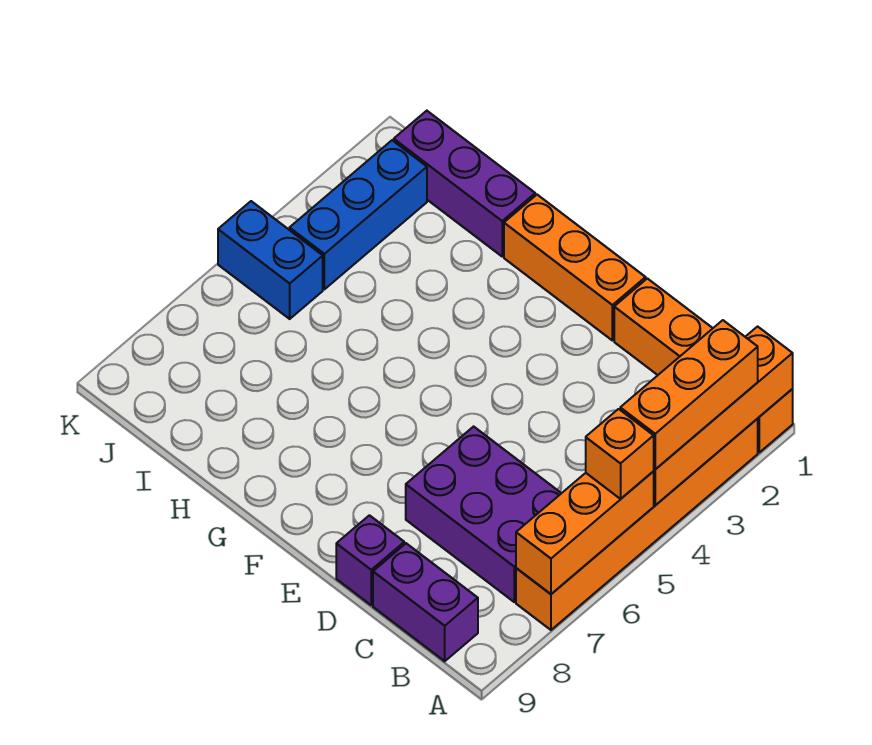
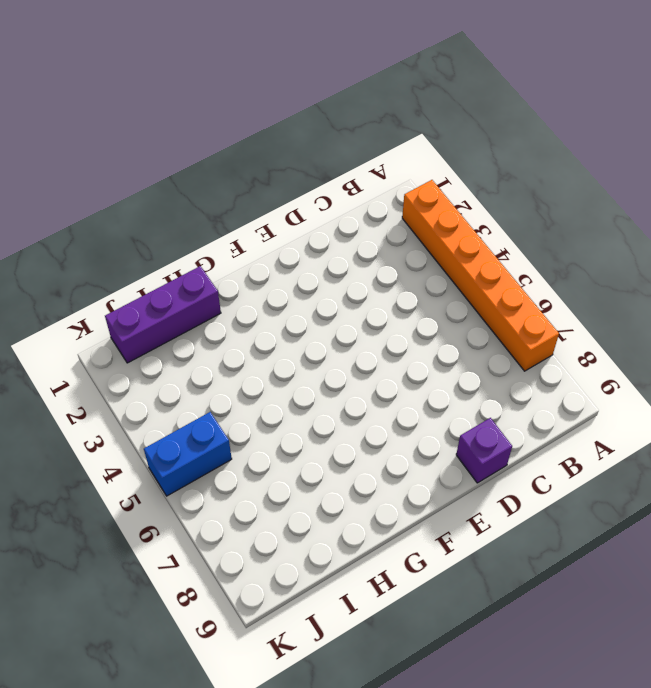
none -> orange brick A1:D1 level 1
none -> purple brick B6:D7 level 1
none -> purple brick B9:C9 level 1

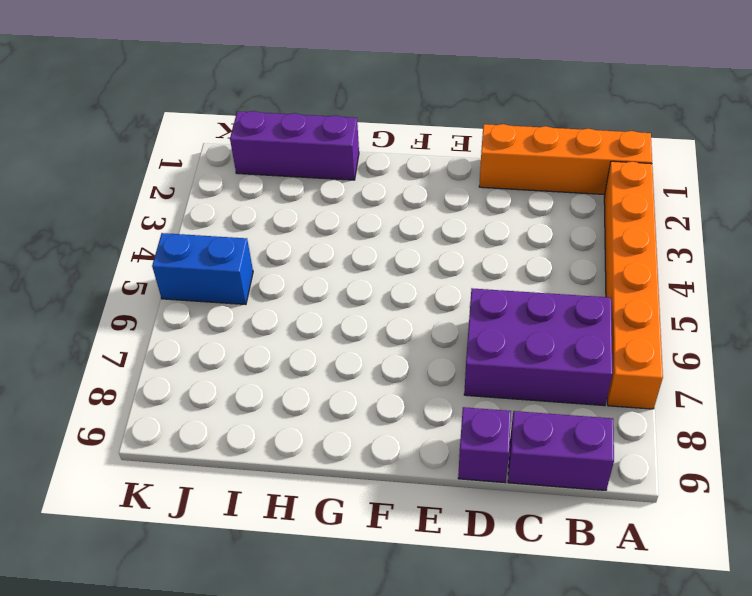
none -> orange brick E1:G1 level 1
none -> blue brick J2:J4 level 1
none -> orange brick A1:A4 level 2

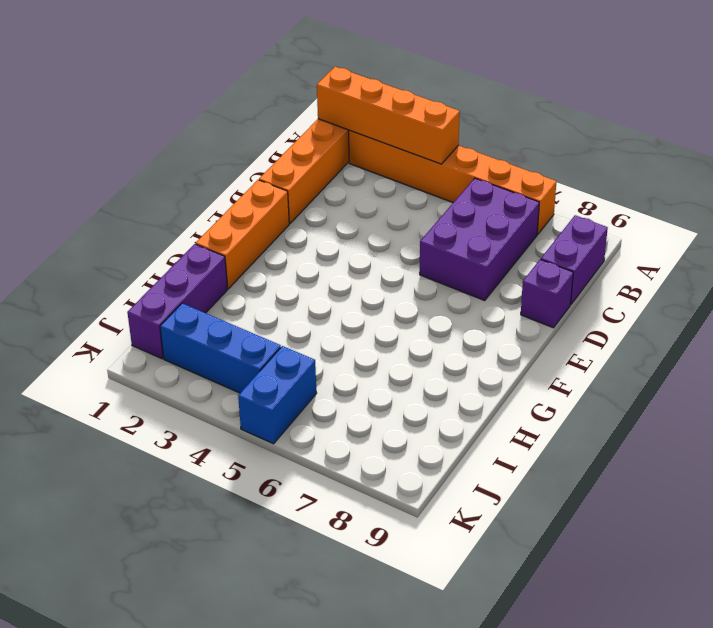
none -> orange brick A5:A7 level 2
none -> orange brick A2:A4 level 3
none -> orange brick A5 level 3

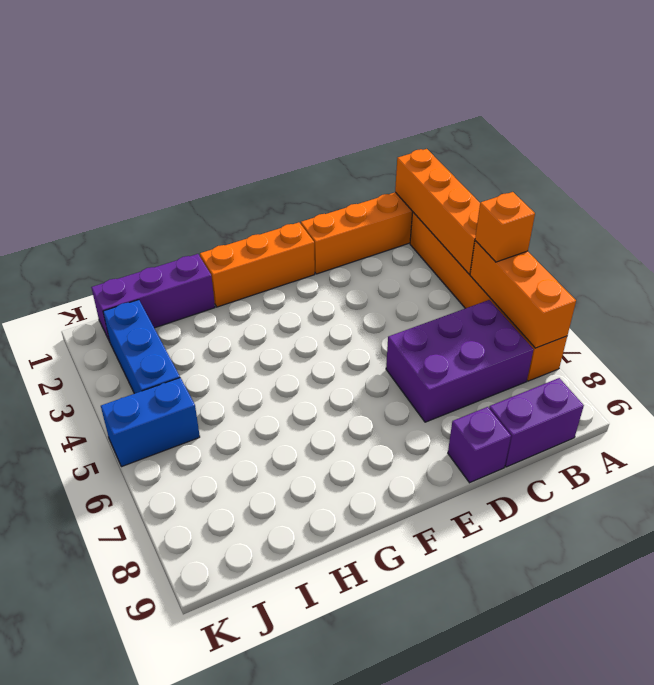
none -> orange brick A2:A4 level 3

